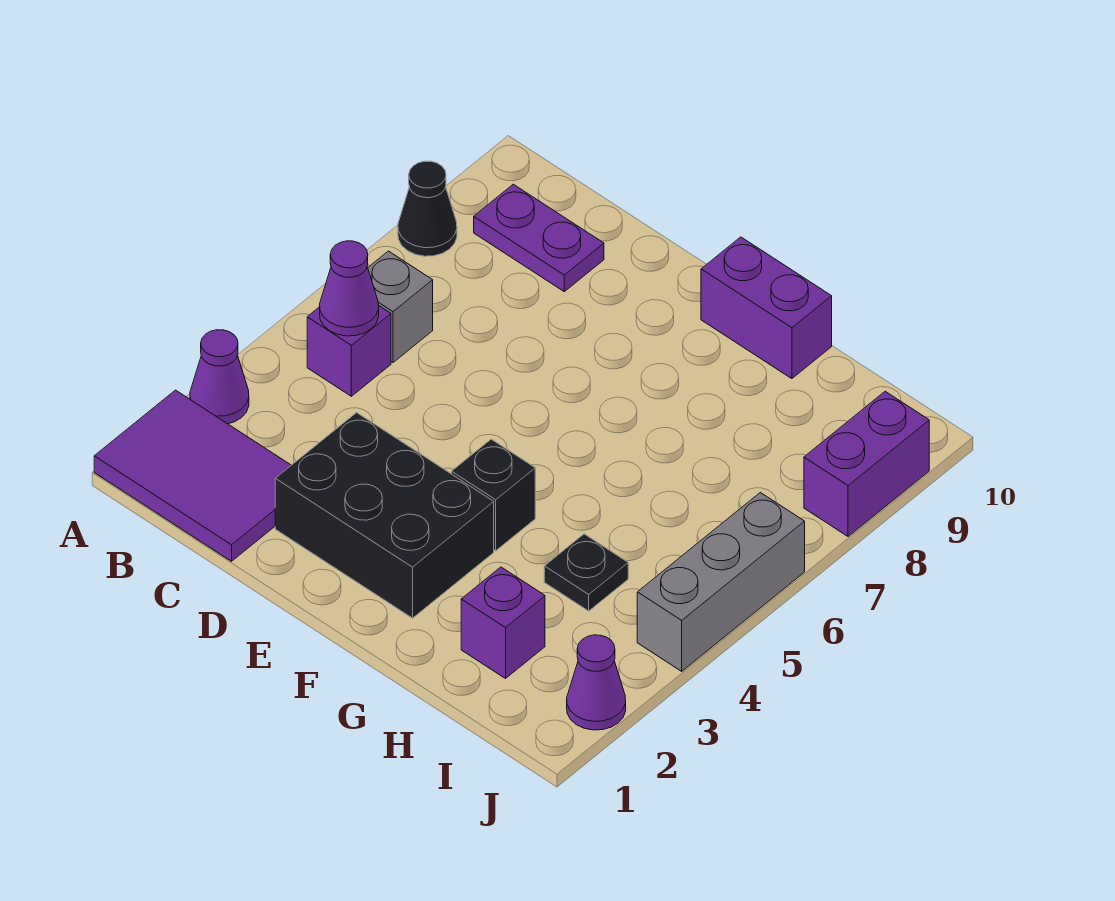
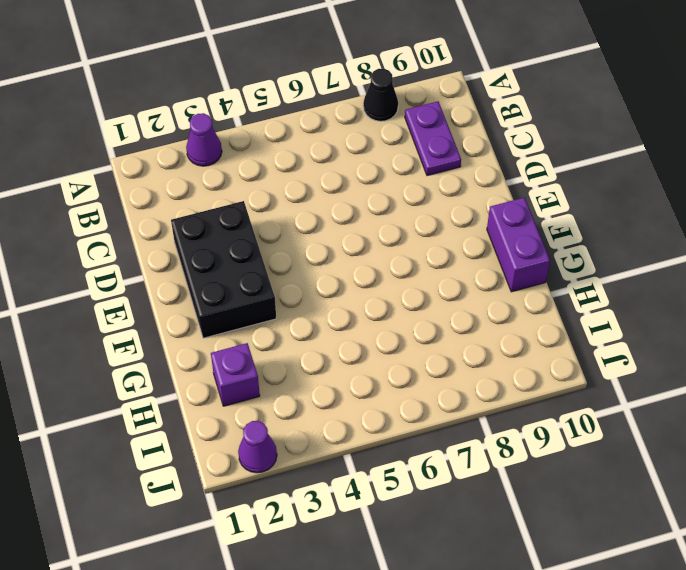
none -> purple tile A1:C2 level 1
none -> purple brick B5 level 1
none -> grey brick B6 level 1

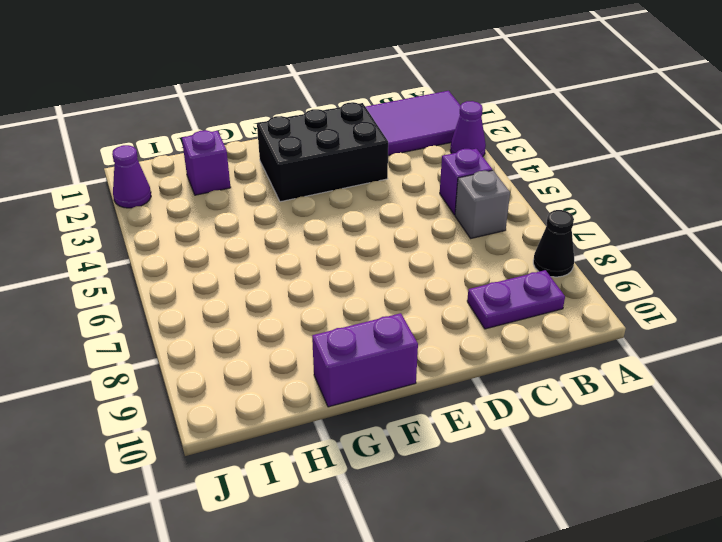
none -> black brick F4 level 1
none -> black plate H4 level 1
none -> grey brick J4:J6 level 1

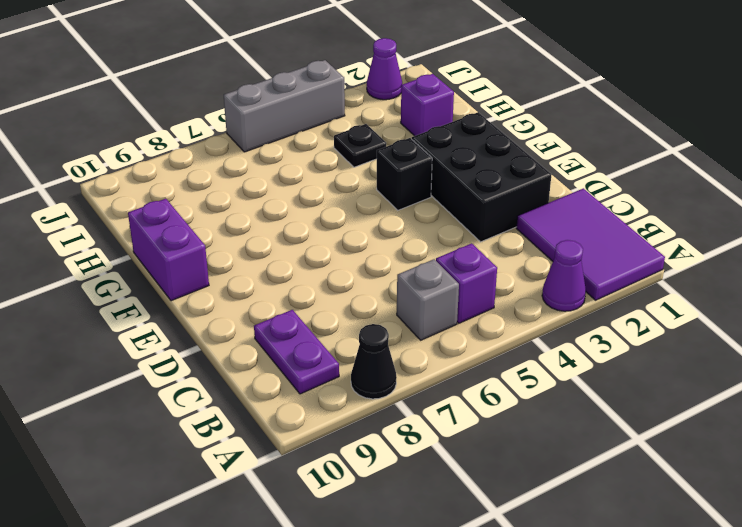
none -> purple brick J8:J9 level 1
none -> purple cone B5 level 2

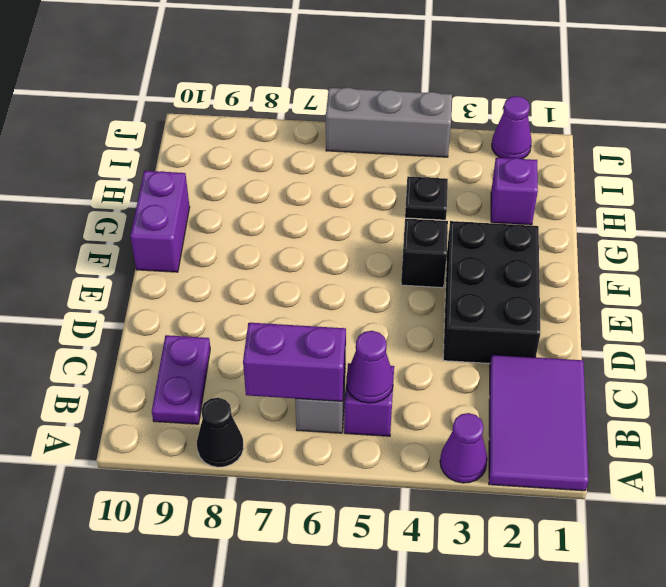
purple brick B6:B7 level 2 -> purple brick J8:J9 level 1

